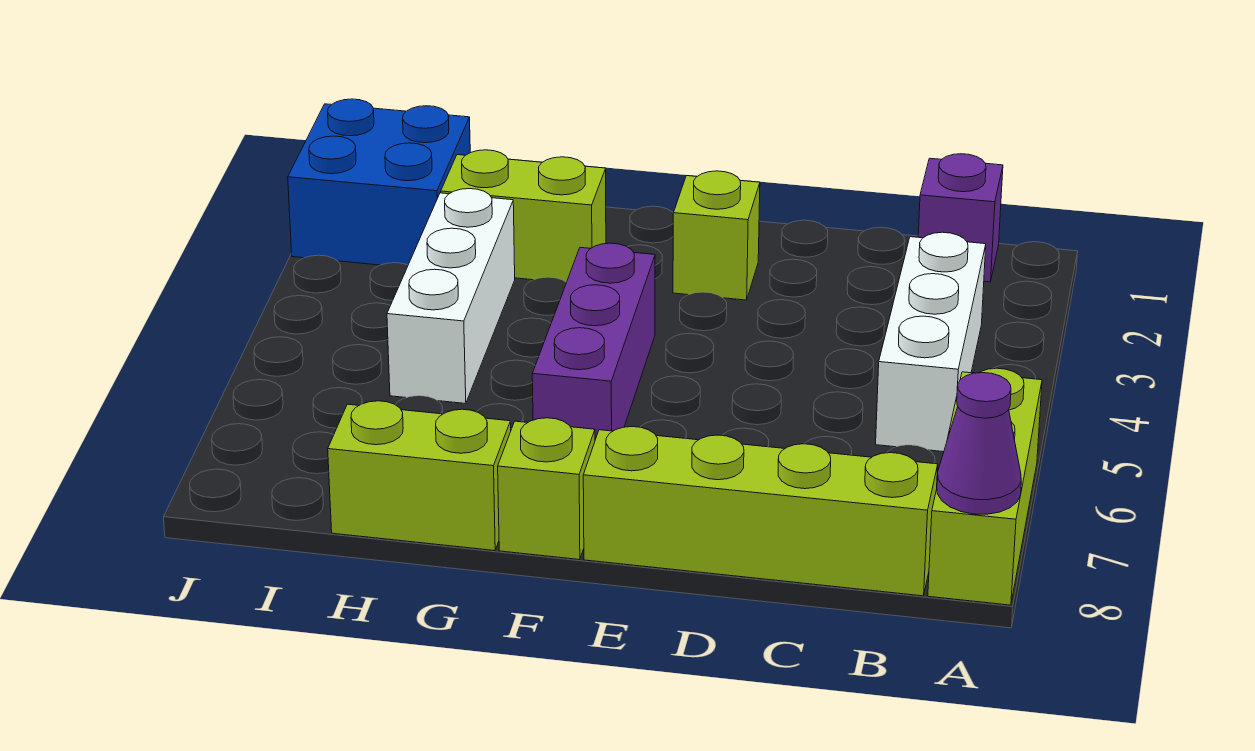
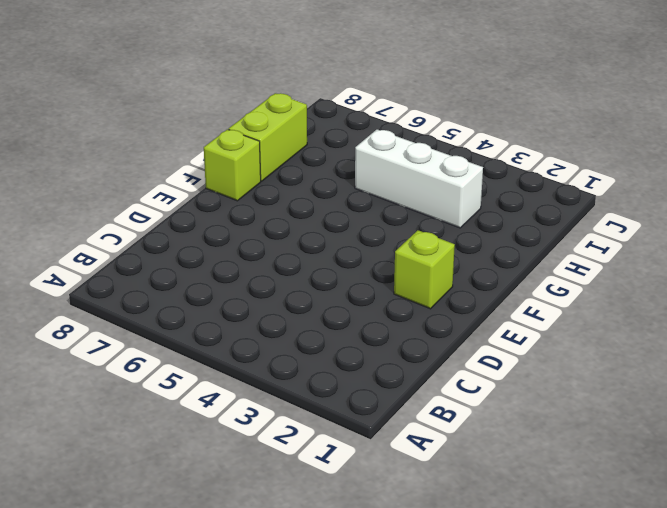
none -> lime brick A6:A8 level 1
none -> purple brick B1 level 1
none -> white brick B3:B5 level 1

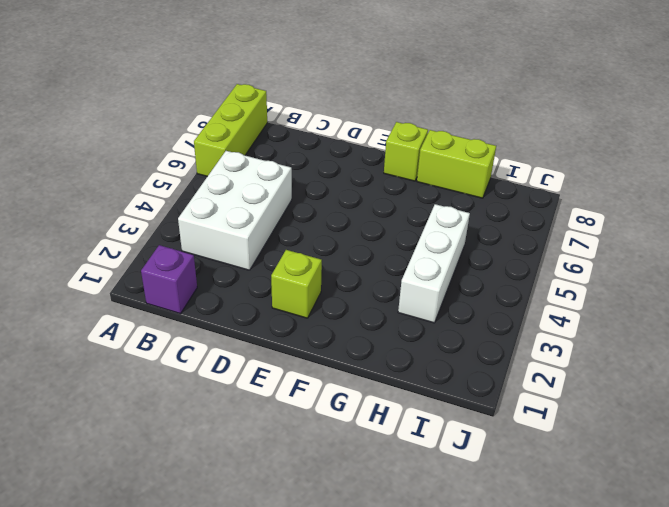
white brick B3:C5 level 1 -> white brick B3:B5 level 1
none -> lime brick B8:E8 level 1
none -> purple brick F4:F6 level 1
none -> lime brick G2:H2 level 1

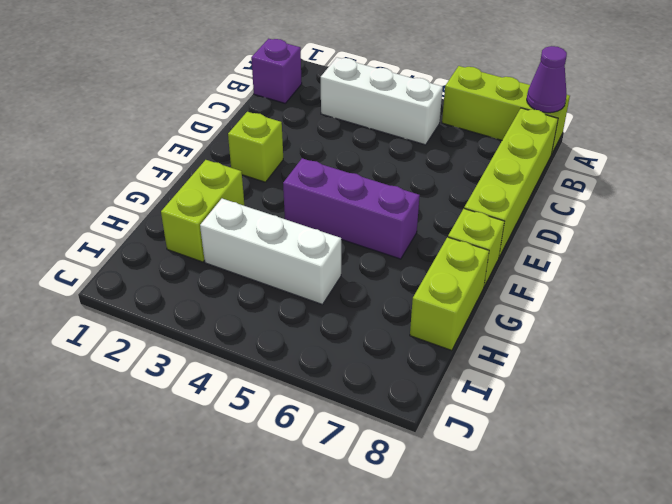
none -> blue brick I1:J2 level 1

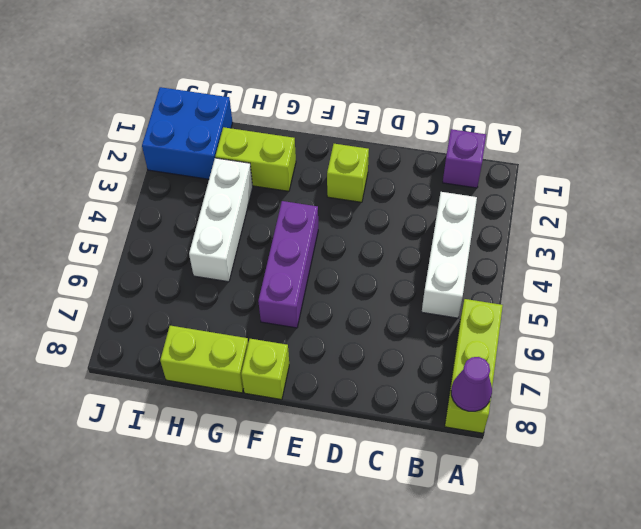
none -> lime brick B8:E8 level 1

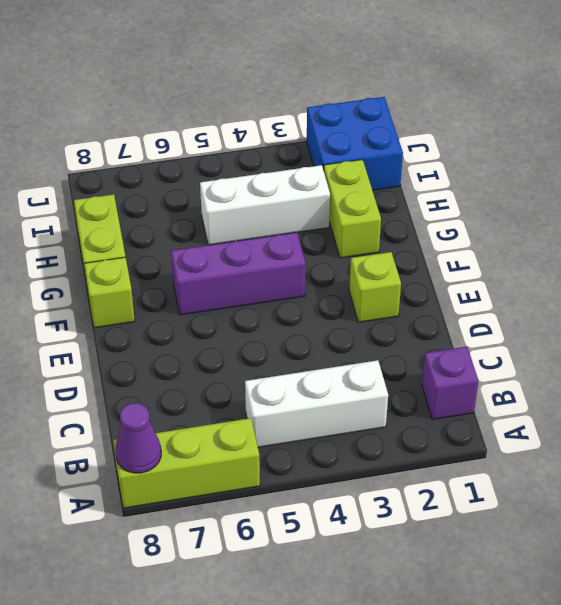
none -> lime brick B8:E8 level 1

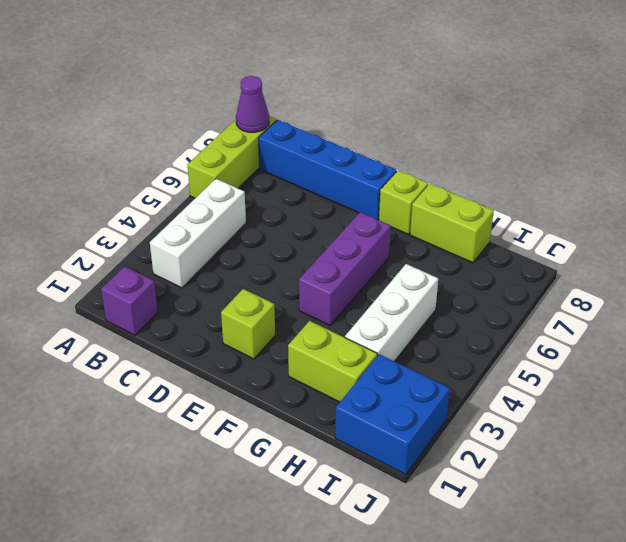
blue brick B8:E8 level 1 -> lime brick B8:E8 level 1

